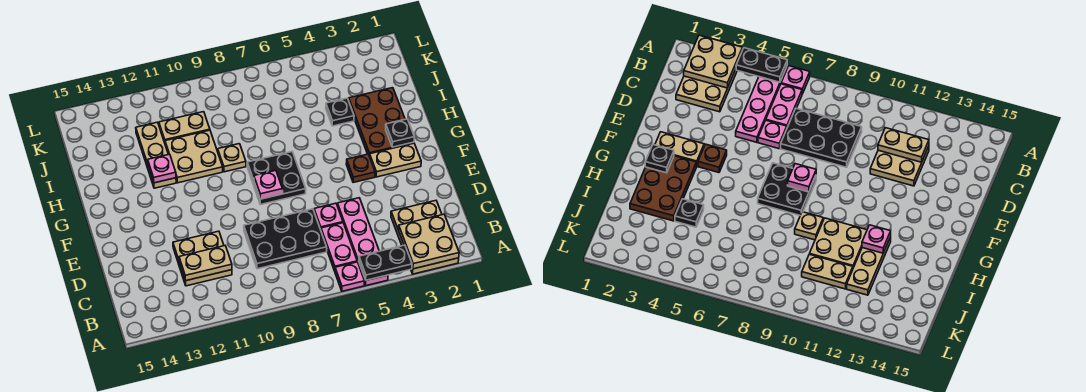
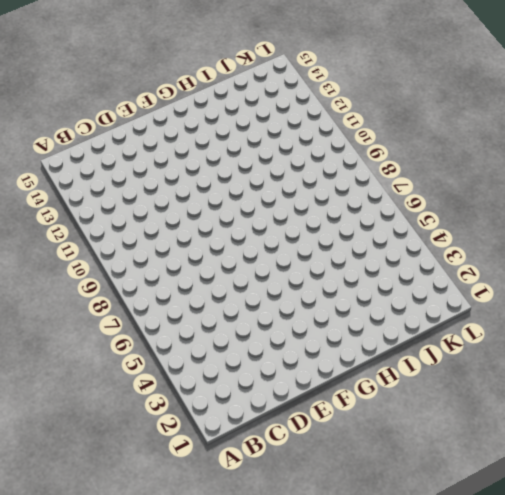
none -> tan plate A2:C3 level 1
none -> pink plate A5:D5 level 1
none -> pink plate A6 level 1

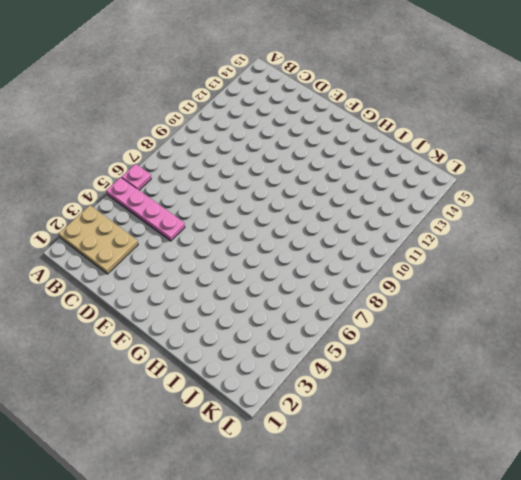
none -> pink plate B6:C6 level 1
none -> black plate C7:D9 level 1
none -> tan plate C11:D12 level 1

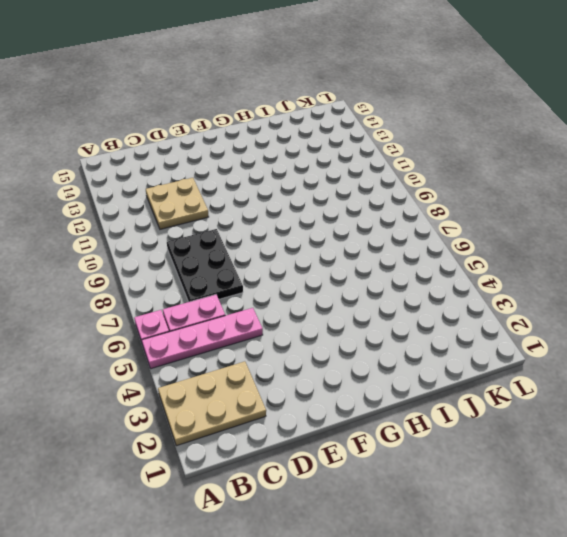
none -> pink plate D6 level 1
none -> tan plate F2:F3 level 1
none -> brown plate F4 level 1

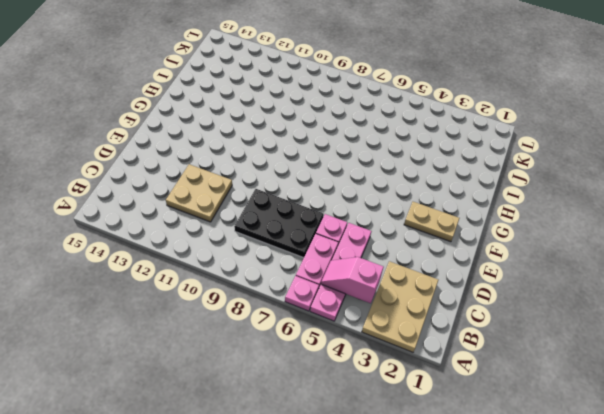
pink slope B4:B5 level 2 top 4 -> none
none -> brown plate F4 level 1
none -> black plate F7:G8 level 1
none -> brown plate G2:I3 level 1

